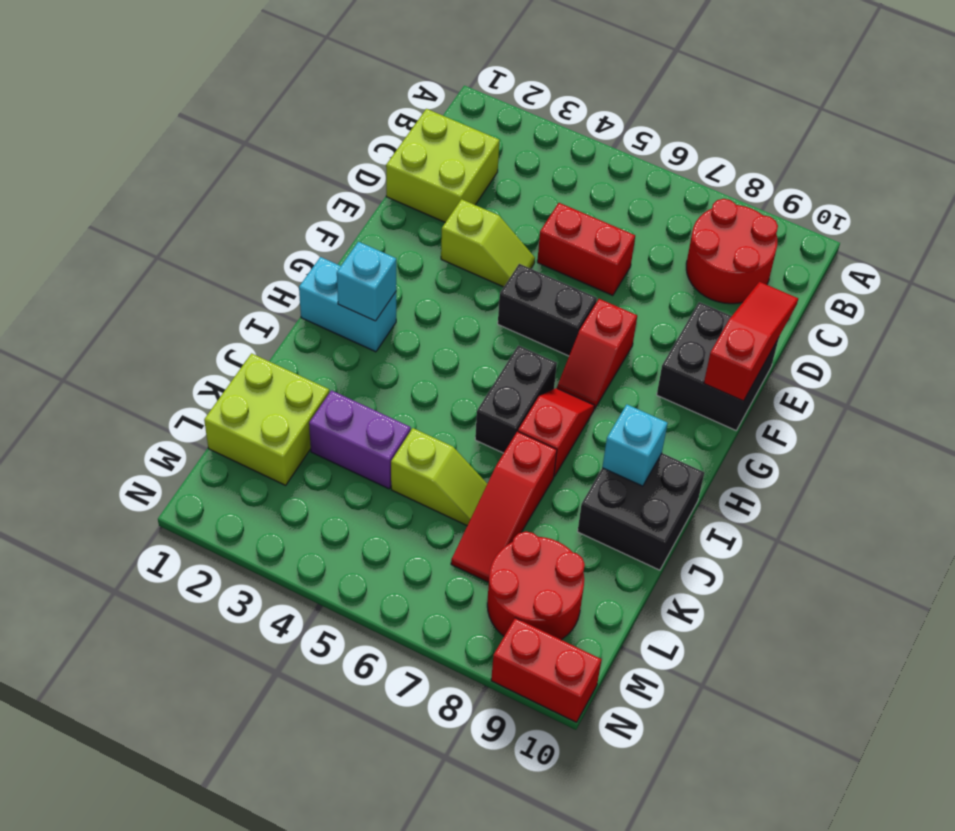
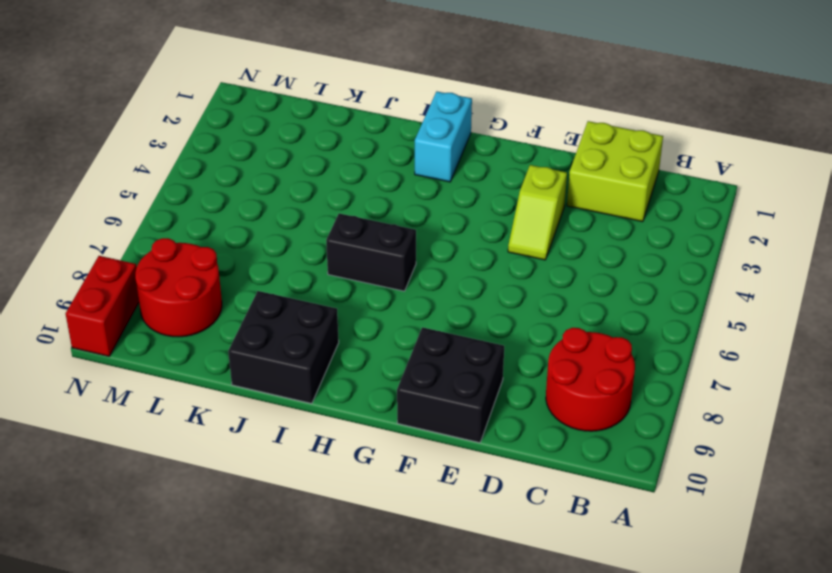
none -> red brick D5:D6 level 1
none -> black brick F5:F6 level 1
none -> red slope F7:G7 level 1 top F

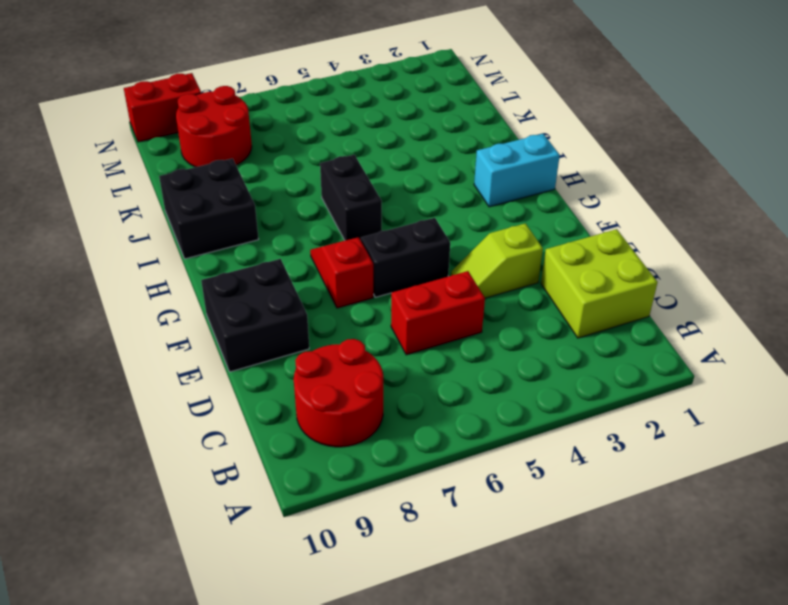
none -> red slope H7:I7 level 1 top I
none -> red slope J7:L7 level 1 top J
none -> lime brick K1:L2 level 1

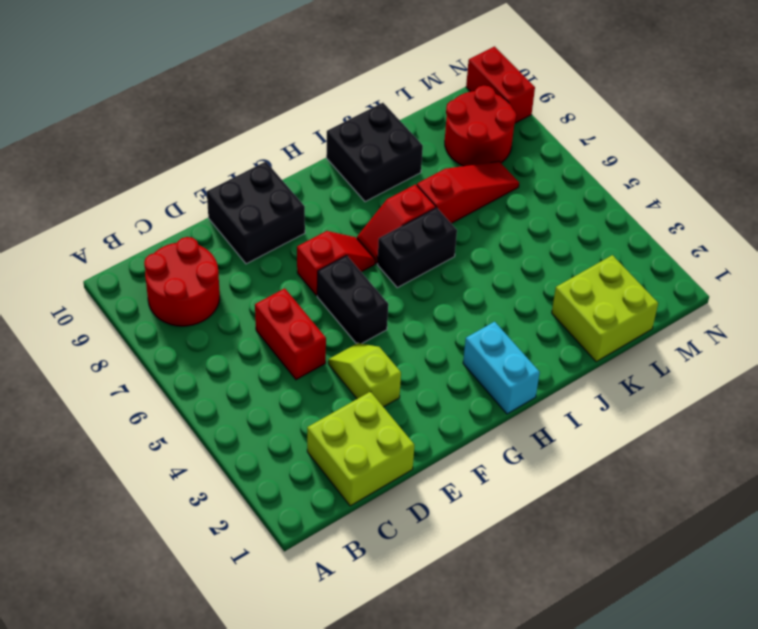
none -> purple brick K3:K4 level 1
none -> lime slope K5:K6 level 1 top 5
none -> red slope D10:F10 level 2 top F

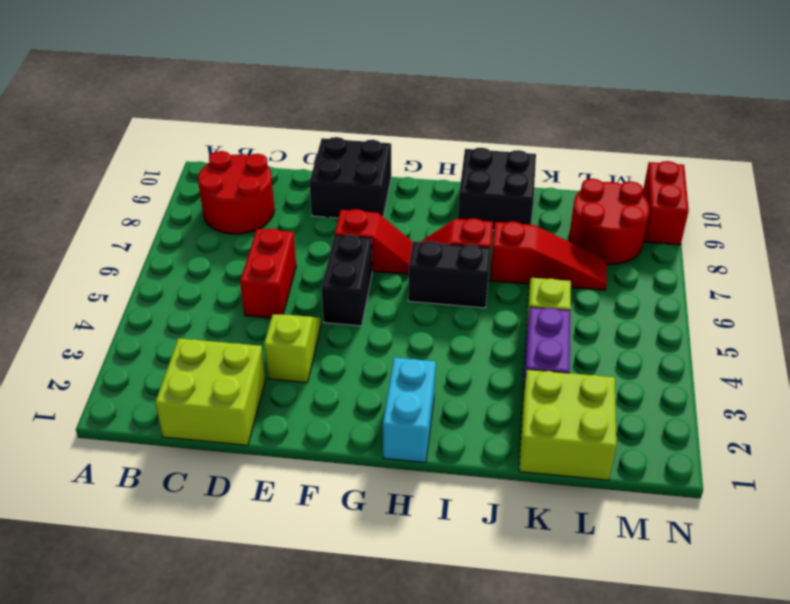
none -> red slope D10:F10 level 2 top F
none -> cyan brick H2 level 2
none -> cyan brick I9 level 2

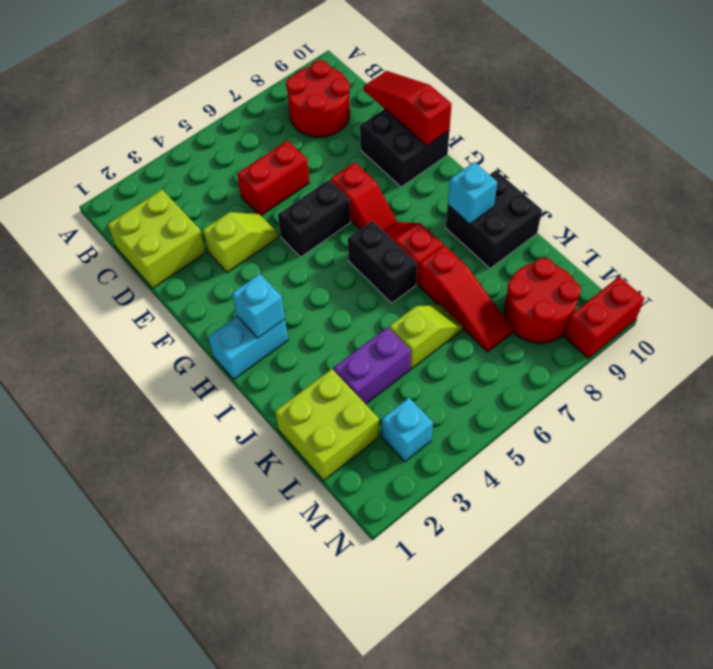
cyan brick M3 level 1 -> none

